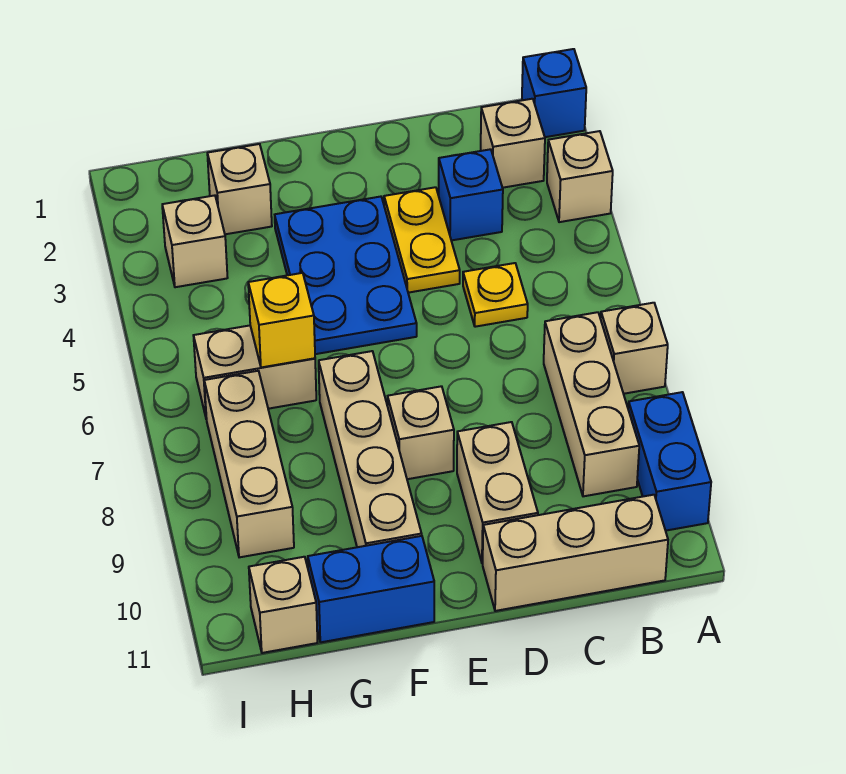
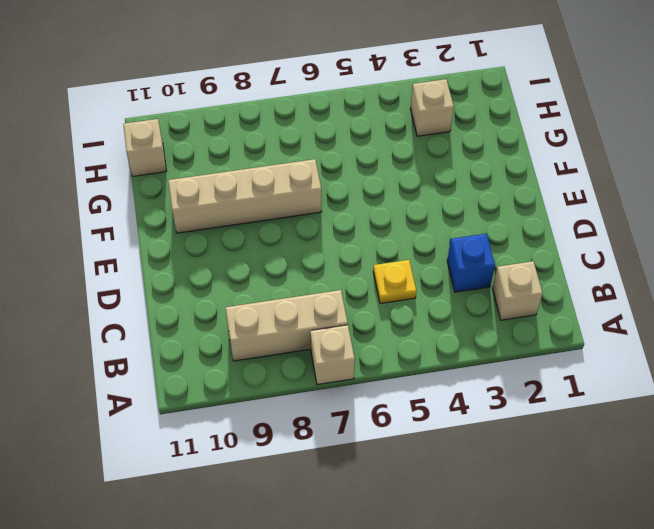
none -> blue brick A1 level 1
none -> tan brick A3 level 1
none -> blue brick A9:A10 level 1

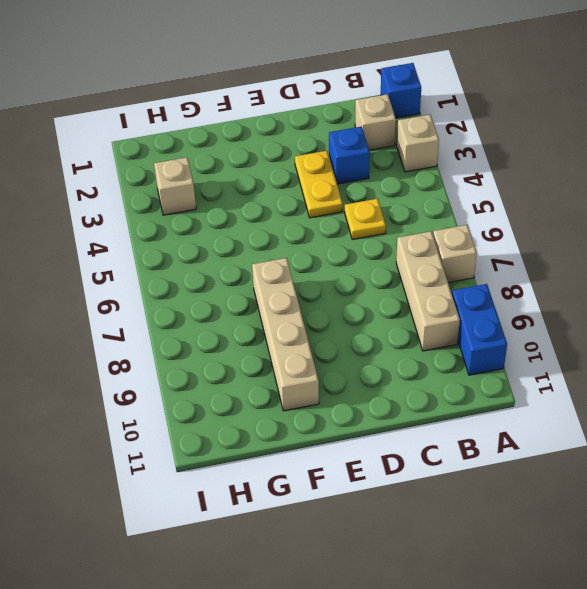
none -> tan brick B11:D11 level 1
none -> tan brick D9:D10 level 1
none -> blue plate E3:F5 level 1

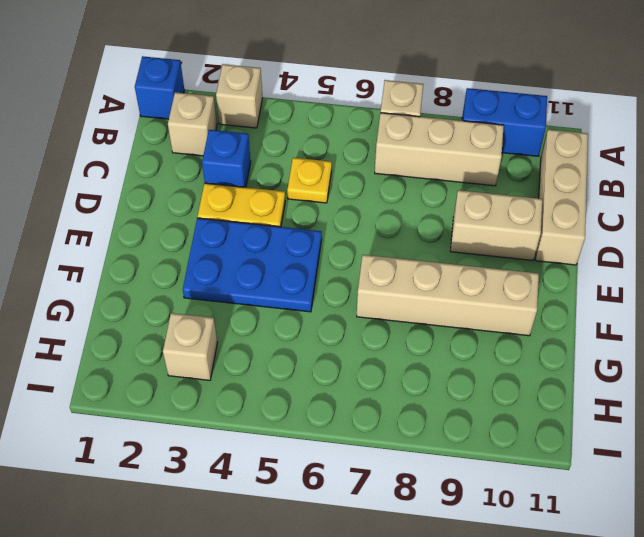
none -> tan brick E8 level 1
none -> blue brick F11:G11 level 1
none -> tan brick G2 level 1

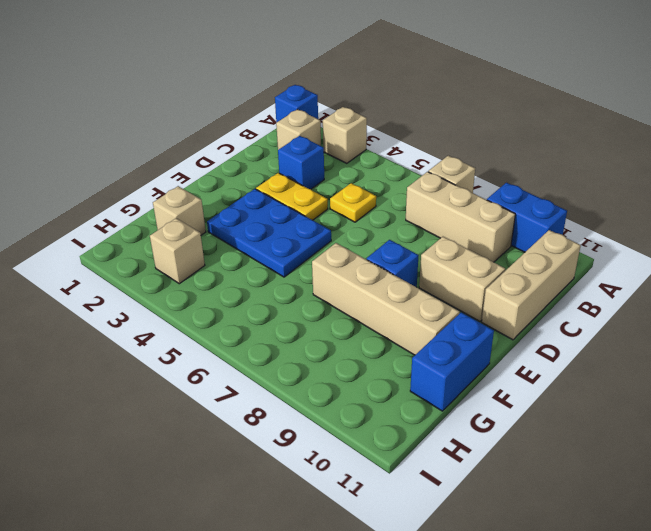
blue brick E8 level 1 -> tan brick E8 level 1
none -> tan brick G6:H6 level 1
none -> tan brick H7:H9 level 1
none -> tan brick H11 level 1

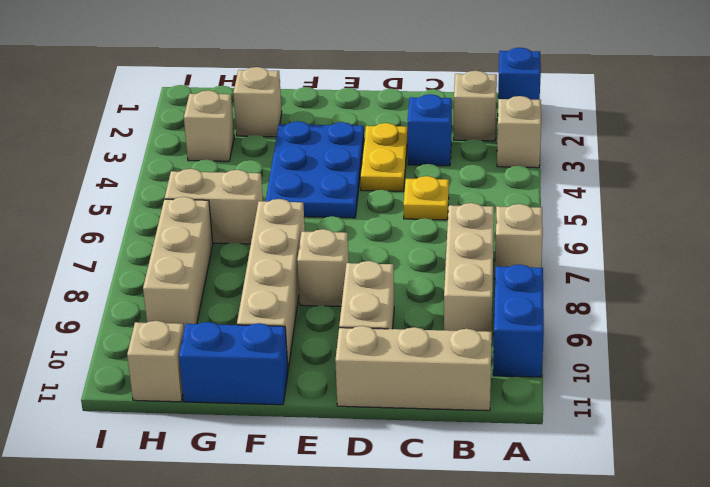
none -> yellow brick G6 level 2

